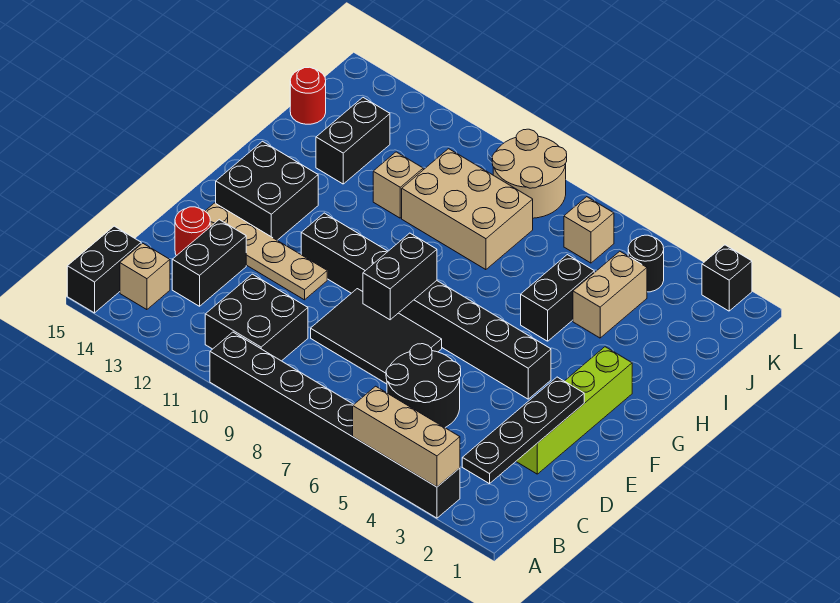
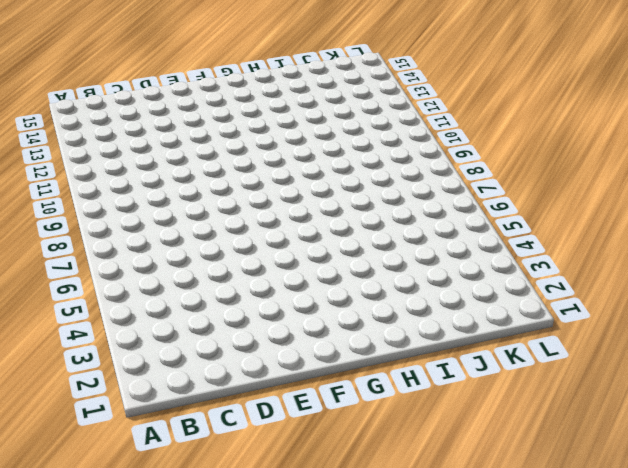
none -> black brick A3:A10 level 1
none -> black brick A15:B15 level 1
none -> black brick B10:C11 level 1

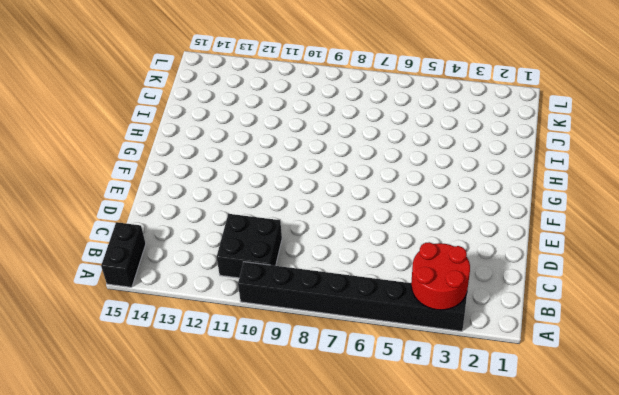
red round brick A3:B4 level 2 -> tan brick A3:A5 level 2
none -> tan brick B14 level 1
none -> black round brick C5:D6 level 1
none -> black brick C13:D13 level 1

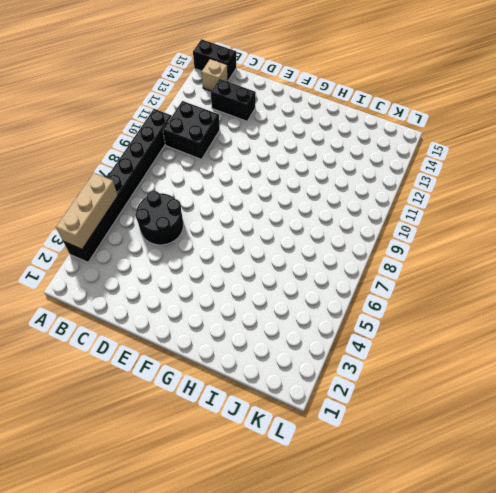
none -> lime brick D2:G2 level 1
none -> black tile D7:E9 level 1
none -> red round brick D14 level 1

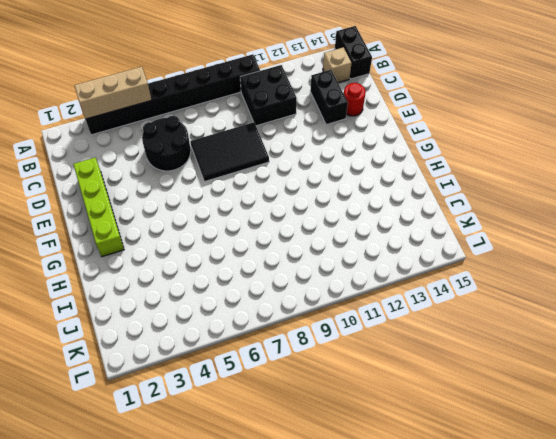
none -> tan plate E11:E14 level 1
none -> black brick F4:F11 level 1
none -> black brick F13:G14 level 1

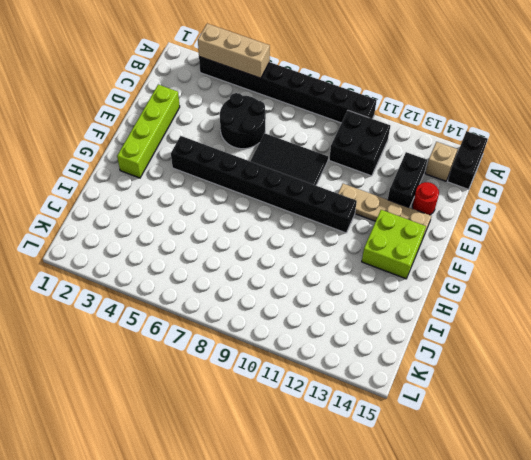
lime brick F13:G14 level 1 -> black brick F13:G14 level 1
none -> black brick H5:I5 level 1
none -> tan brick I4:J4 level 1
none -> tan brick I8:J10 level 1

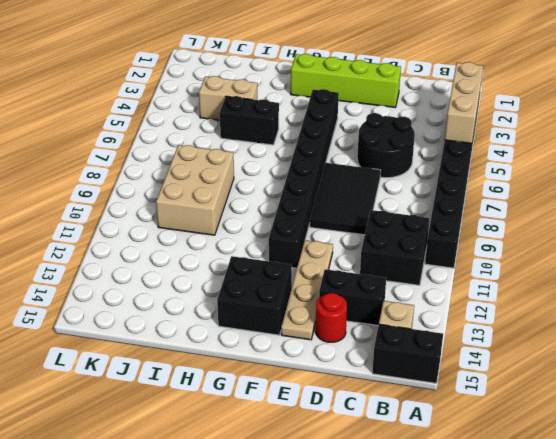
none -> tan brick I11 level 1
none -> black brick I13:J13 level 1
none -> red round brick J15 level 1

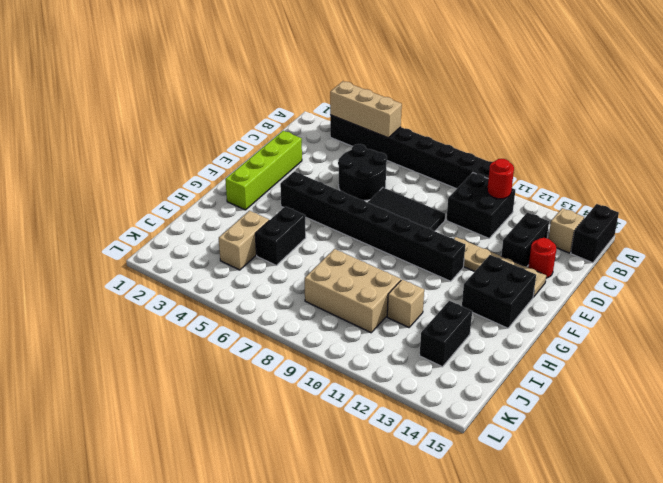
red round brick B11 level 2 -> red round brick J15 level 1
none -> black round brick K4 level 1
none -> tan brick K6 level 1
none -> tan round brick K8:L9 level 1

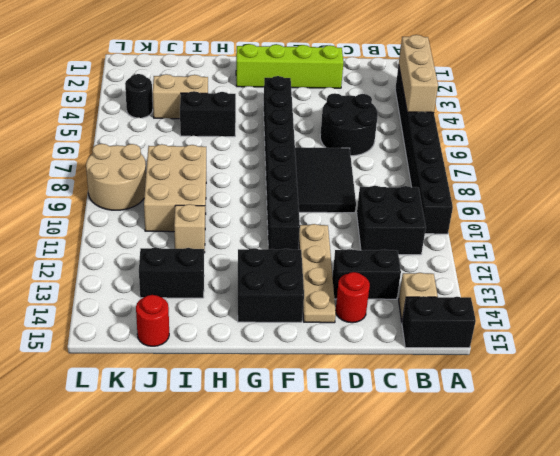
none -> tan brick K6 level 1
none -> black brick L2 level 1
none -> black plate B2:E2 level 2

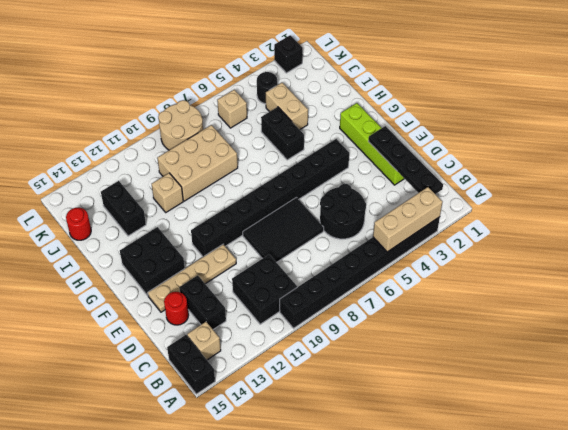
none -> black brick E8:F8 level 2

